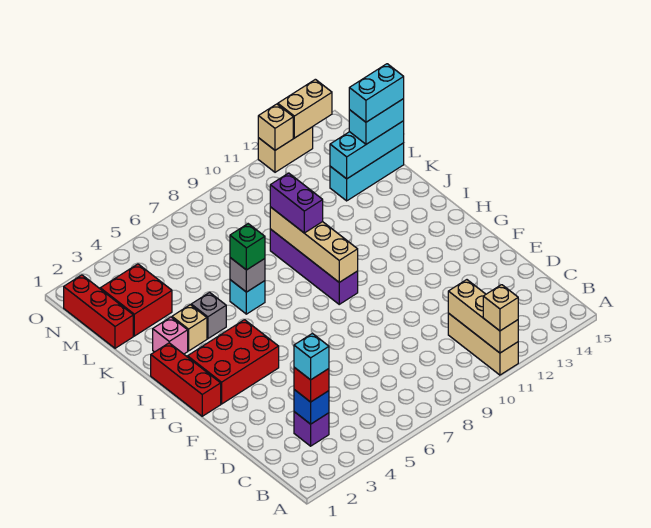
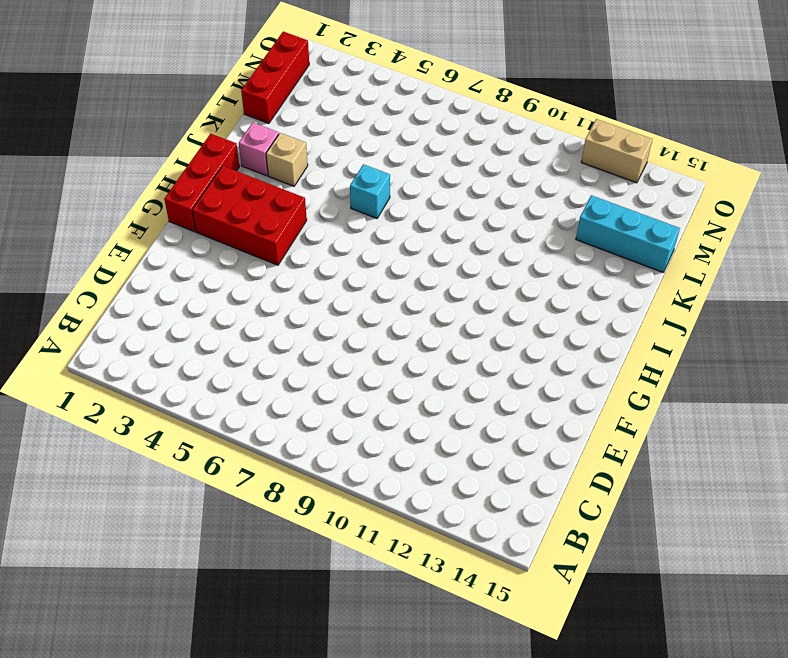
none -> tan brick A11:C11 level 1
none -> purple brick C3 level 1
none -> purple brick H9:K9 level 1

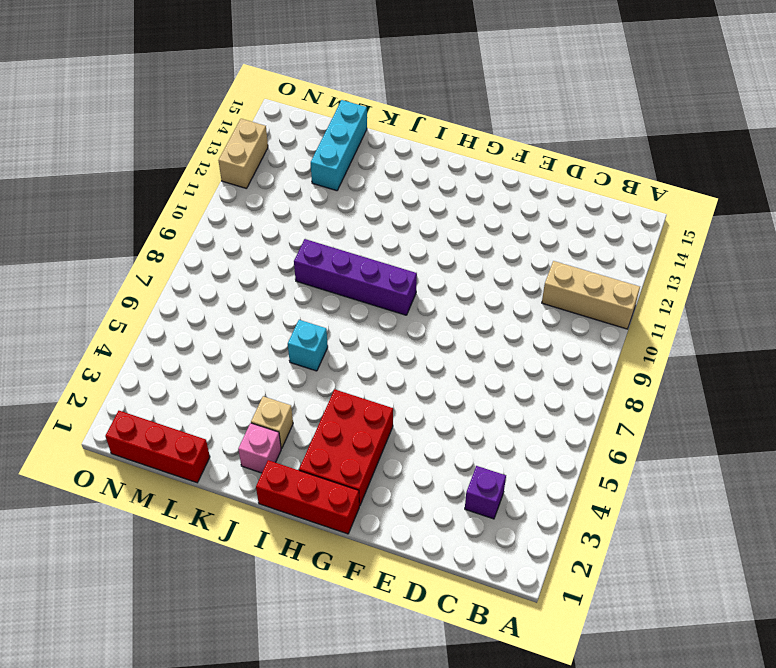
none -> grey brick J4 level 1
none -> red brick L2:M3 level 1
none -> tan brick A11:C11 level 2

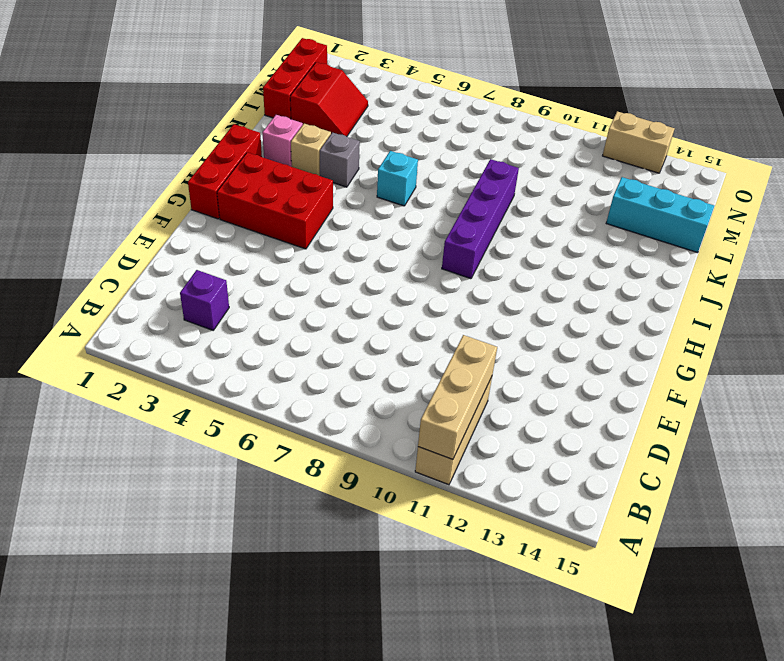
red slope L2:M3 level 1 top 2 -> red brick L2:M3 level 1
none -> blue brick C3 level 2
none -> tan brick H9:K9 level 2
none -> grey brick J6 level 2

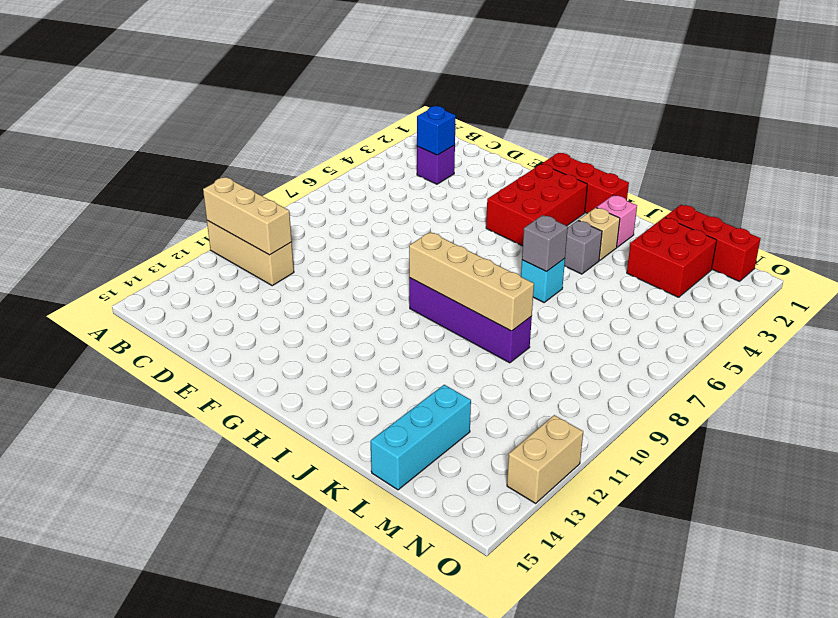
none -> cyan brick L13:L15 level 2
none -> tan brick O12 level 2
none -> tan brick O13:O14 level 2

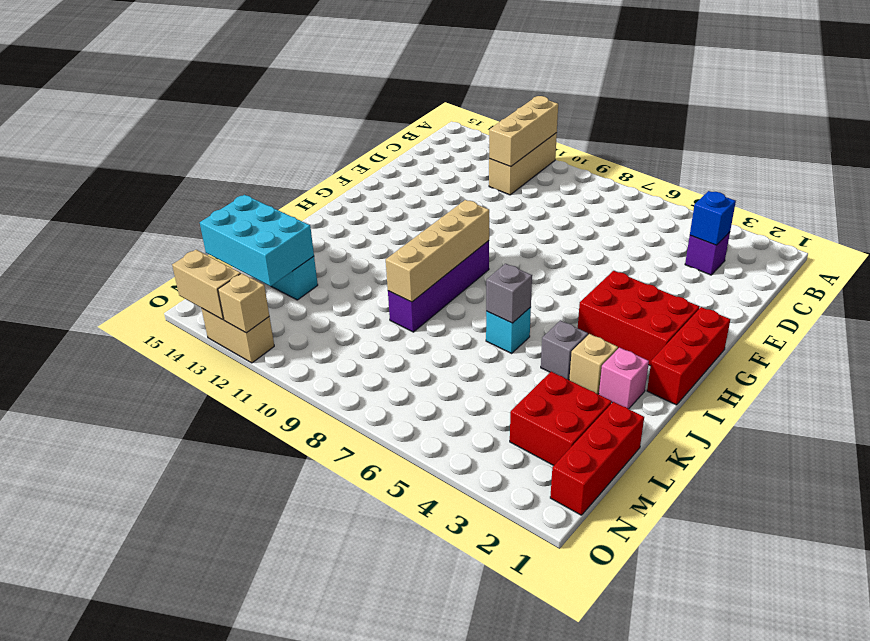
cyan brick L13:M15 level 2 -> cyan brick L13:L15 level 2
none -> tan brick A11 level 3
none -> red brick C3 level 3
none -> green brick J6 level 3

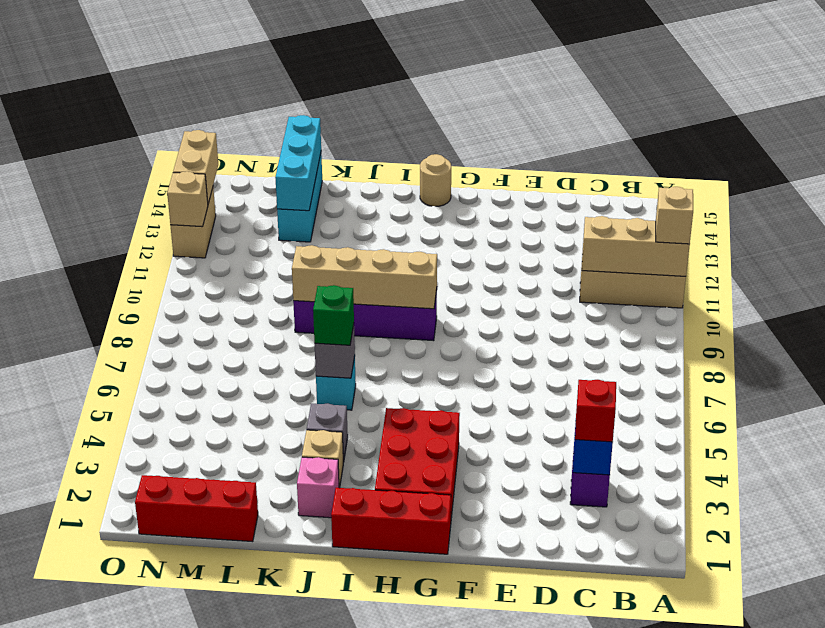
tan round brick H15 level 1 -> none
none -> red brick L2:M3 level 1
none -> purple brick J9:K9 level 3
none -> cyan brick L14:L15 level 3

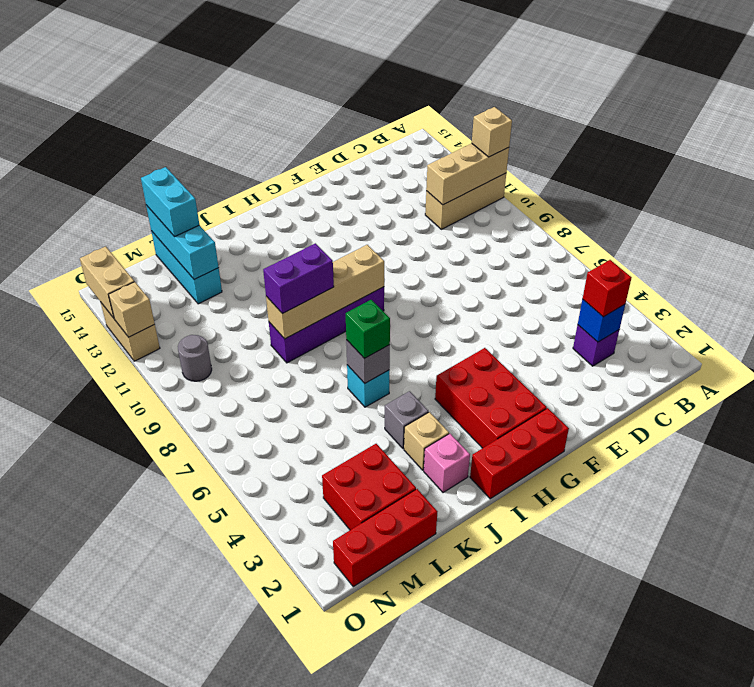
grey round brick N10 level 1 -> none
none -> cyan brick C3 level 4
none -> cyan brick L14:L15 level 4

